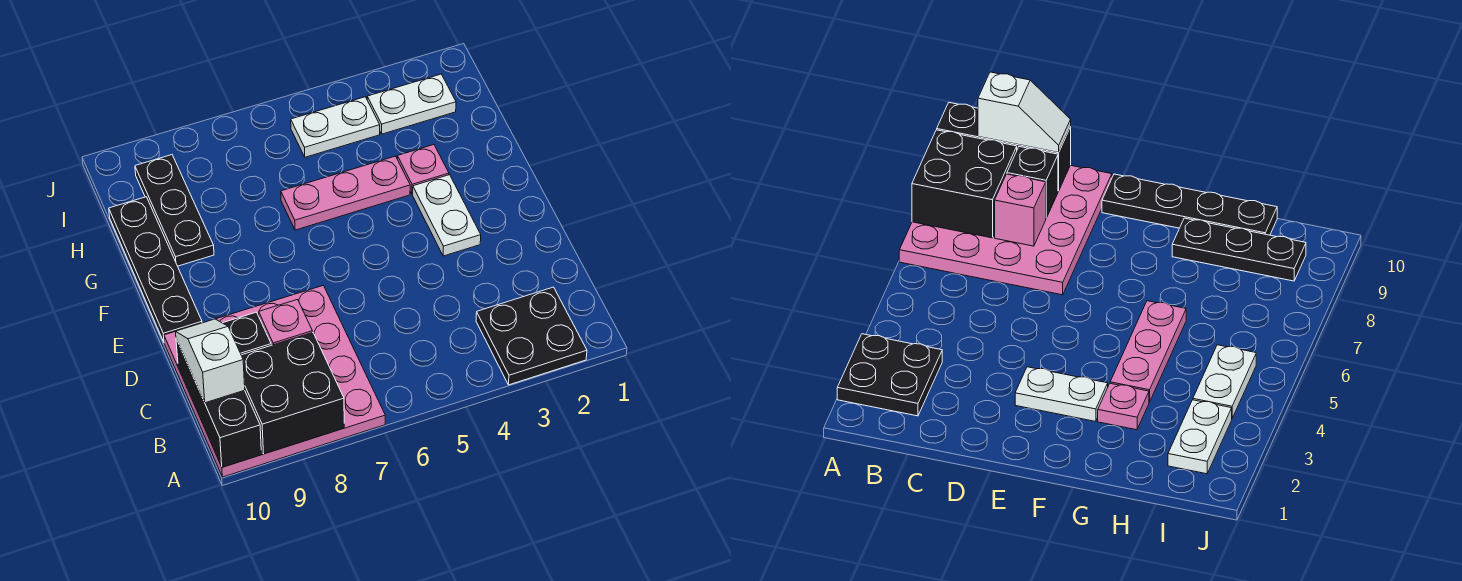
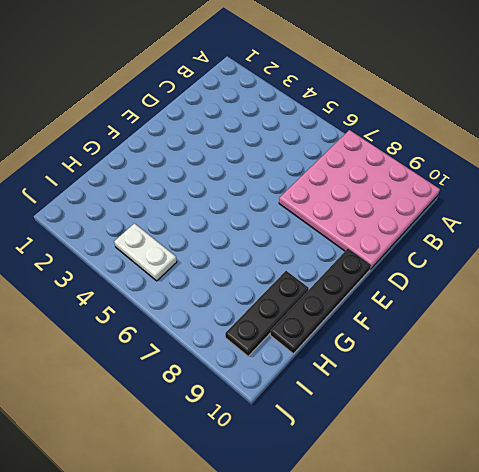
none -> black plate A2:B3 level 1
none -> white plate E3:F3 level 1
none -> pink plate G3 level 1

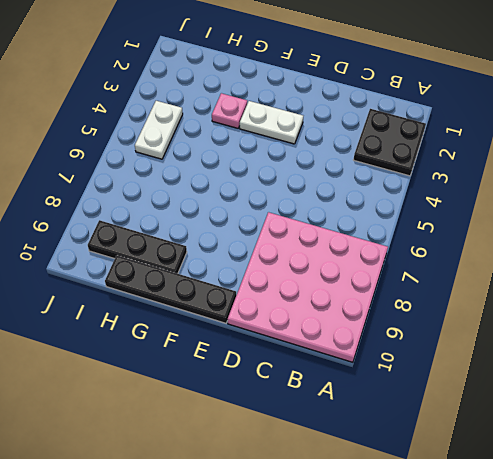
none -> pink plate G4:G6 level 1
none -> white plate I2:I3 level 1
none -> black brick A8:B9 level 2

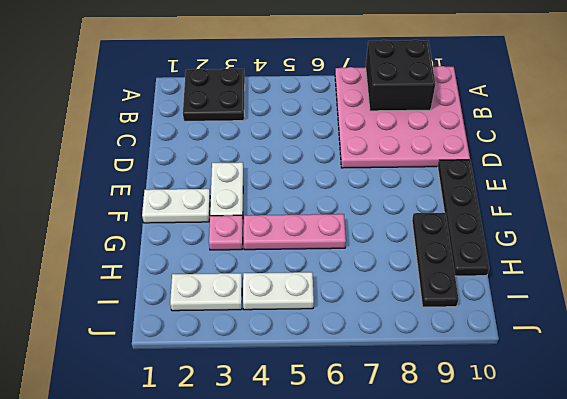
white plate F1:F2 level 1 -> none
none -> black brick A10:C10 level 2
none -> pink brick C8 level 2
none -> black brick C9 level 2

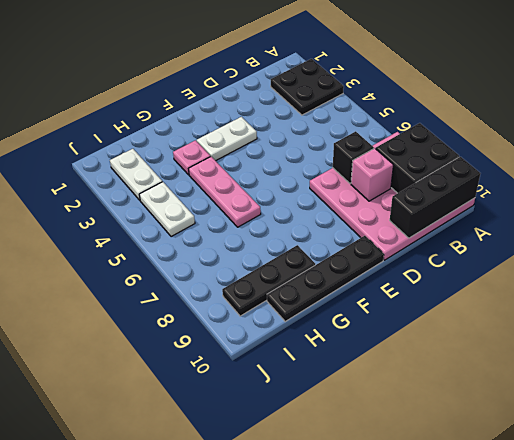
black brick C7 level 2 -> black brick C9 level 2
none -> white slope B10:C10 level 3 top B

